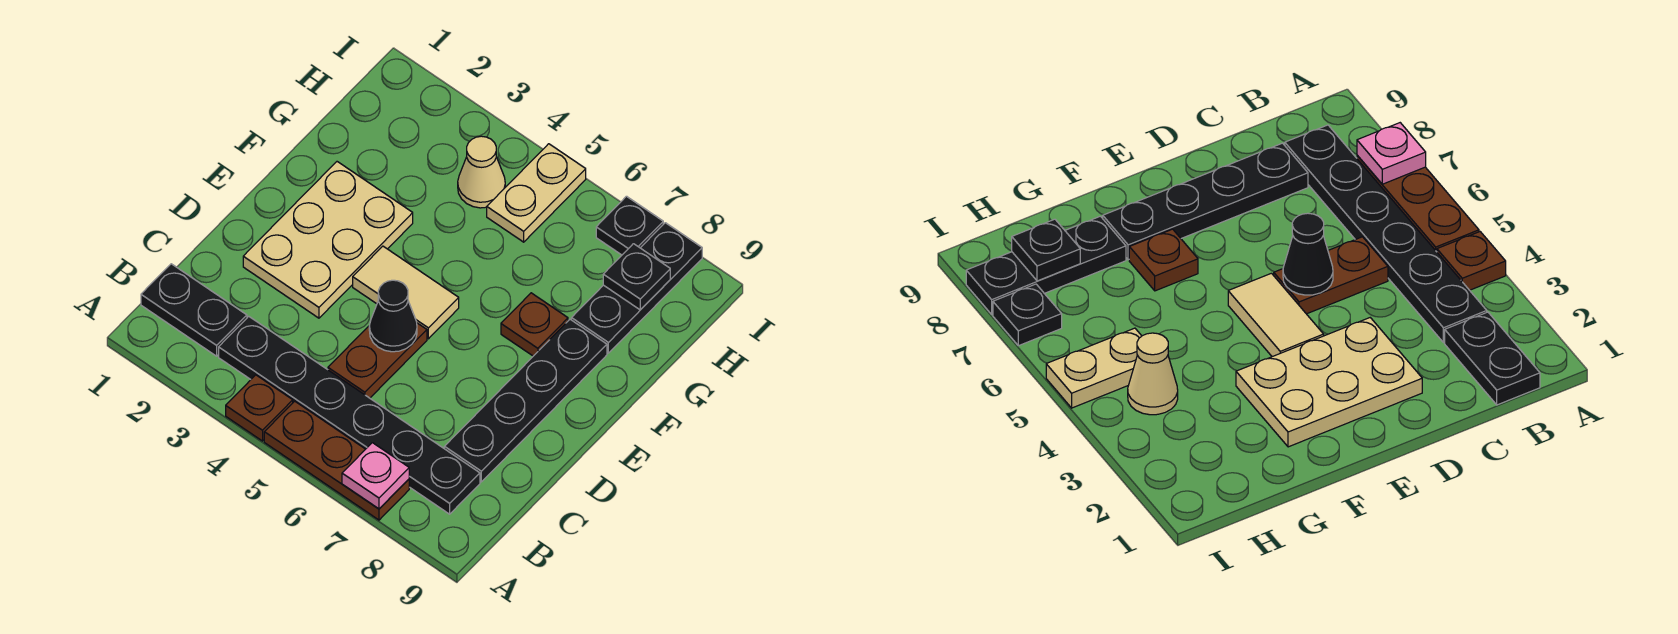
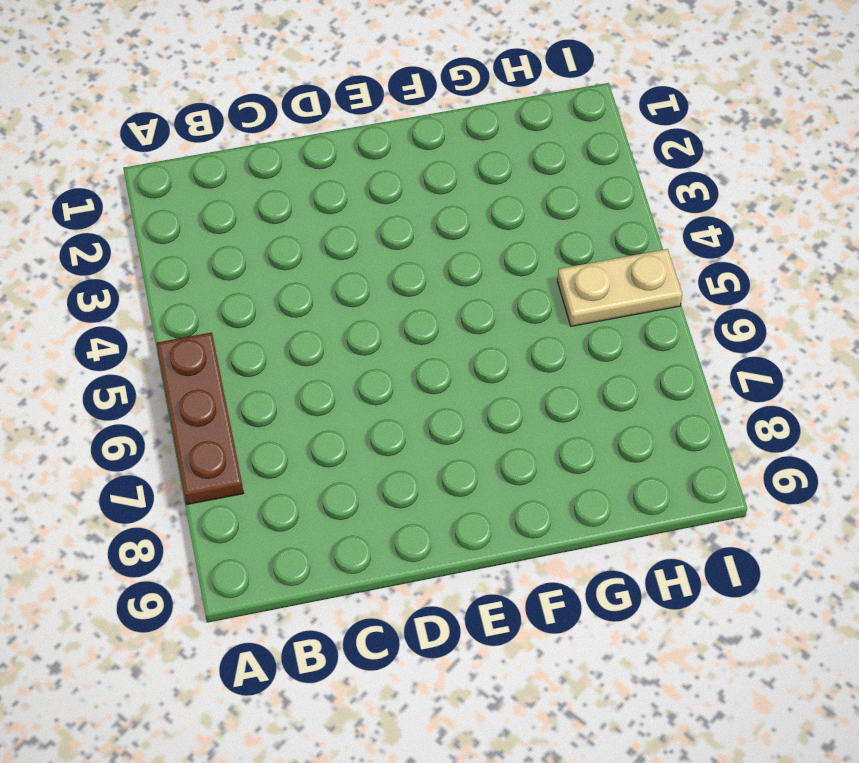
none -> brown plate A4 level 1
none -> black plate B1:B2 level 1
none -> black plate B3:B8 level 1

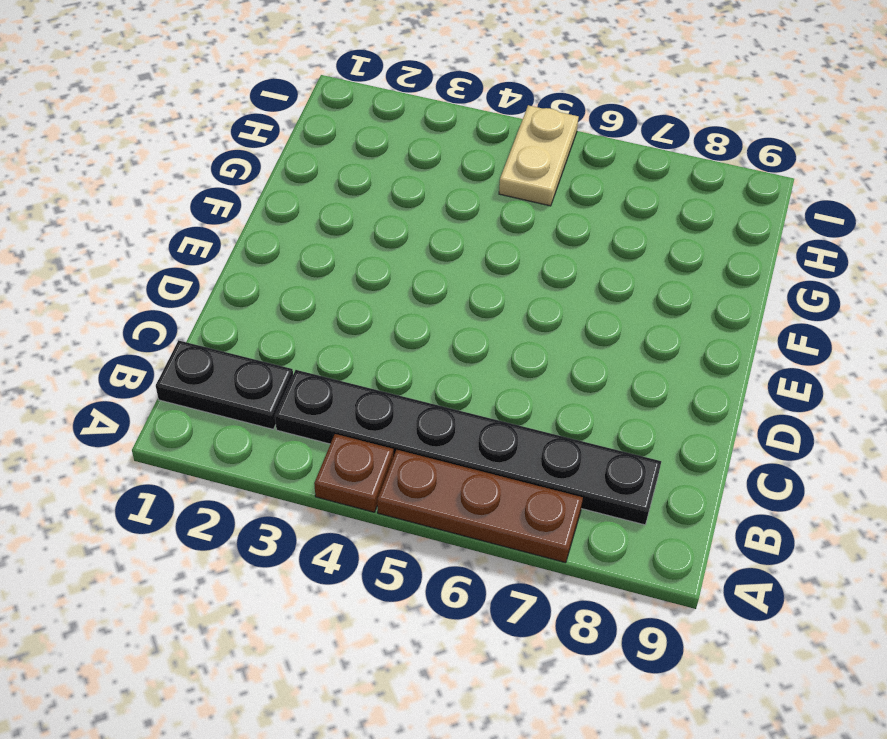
none -> brown plate C5:D5 level 1
none -> black plate C8:F8 level 1
none -> tan plate D2:F3 level 1

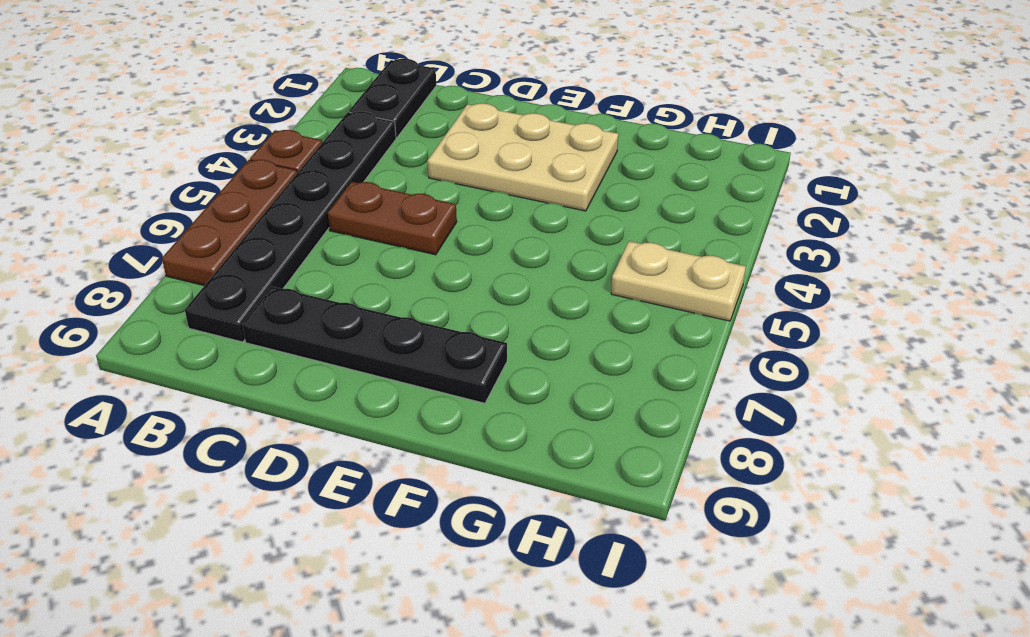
none -> tan tile E4:E5 level 1
none -> brown plate F7 level 1
none -> black plate G8:I8 level 1

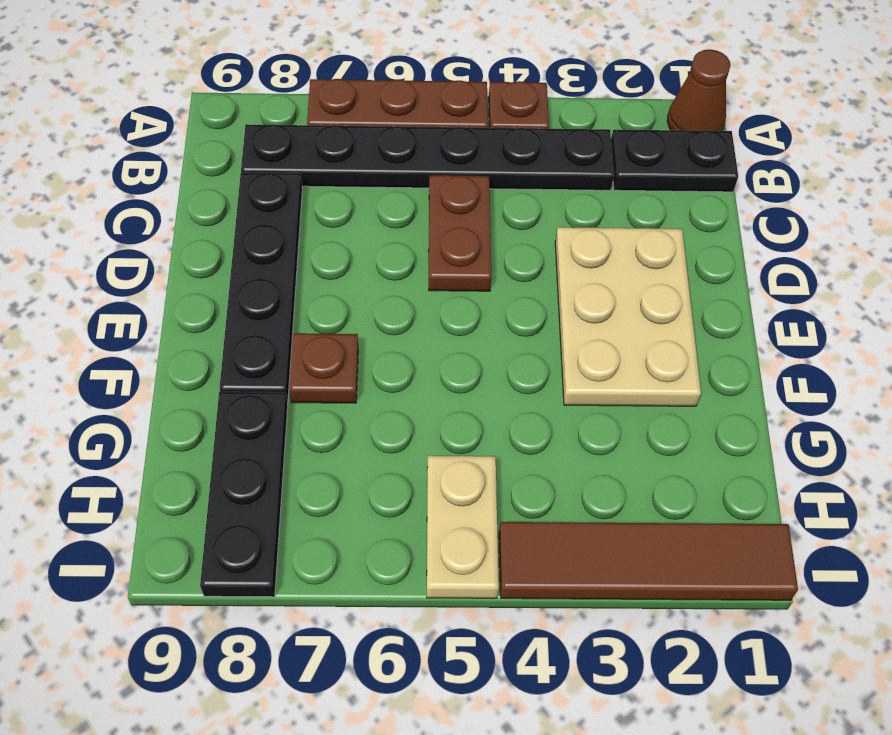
brown cone A1 level 1 -> none
brown tile I1:I4 level 1 -> none
none -> tan tile E4:E5 level 1
none -> tan cone H4 level 1
none -> black plate I7 level 1

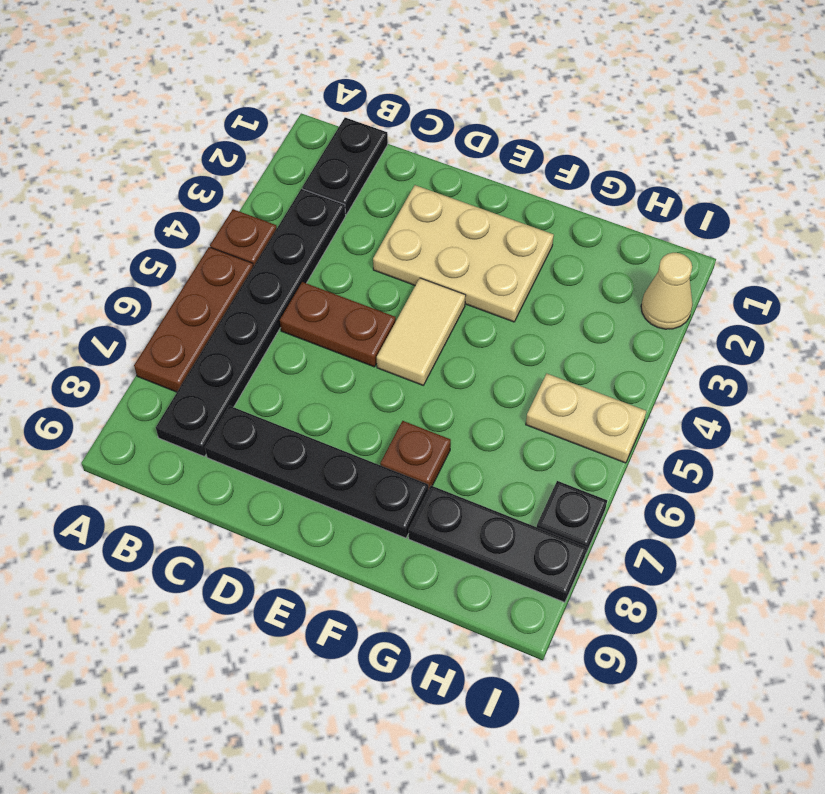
tan cone I2 level 1 -> tan cone H4 level 1
none -> pink plate A7 level 2
none -> black cone D5 level 2
none -> black plate H8 level 2

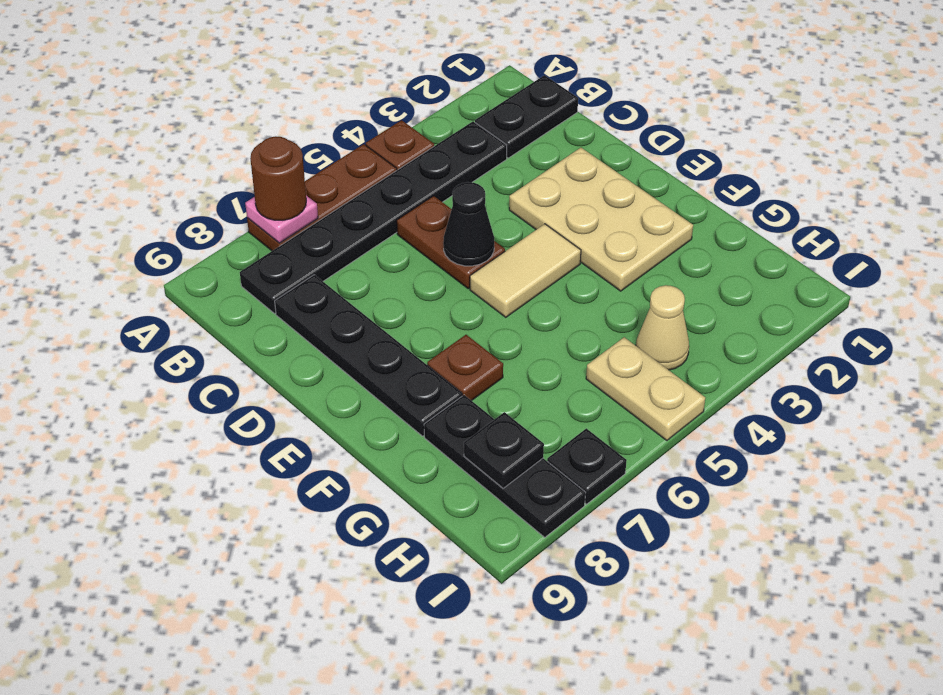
brown round brick A7 level 3 -> none

